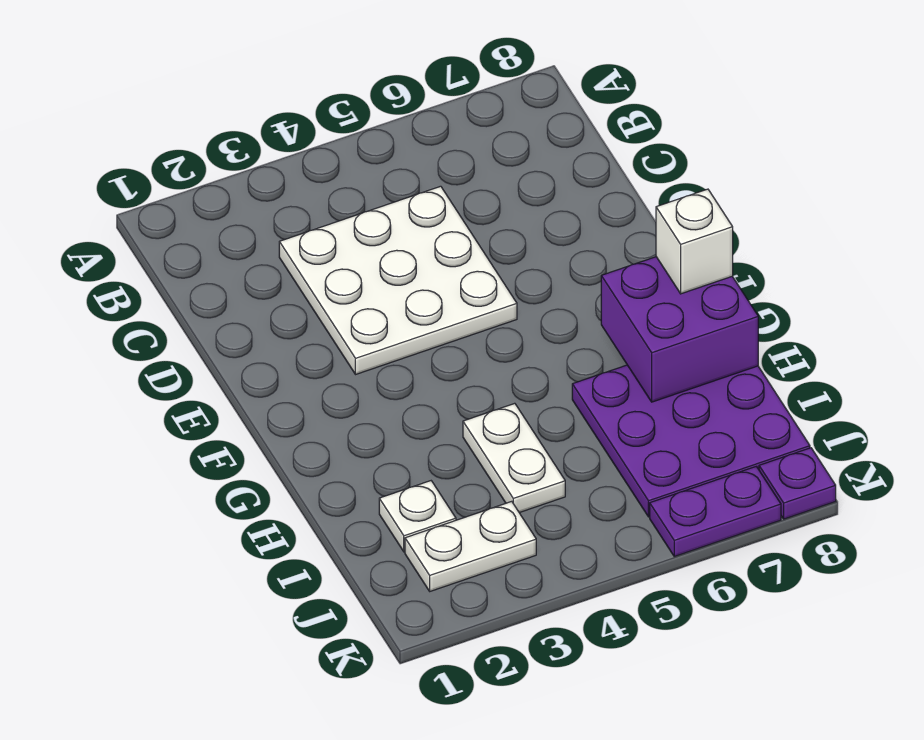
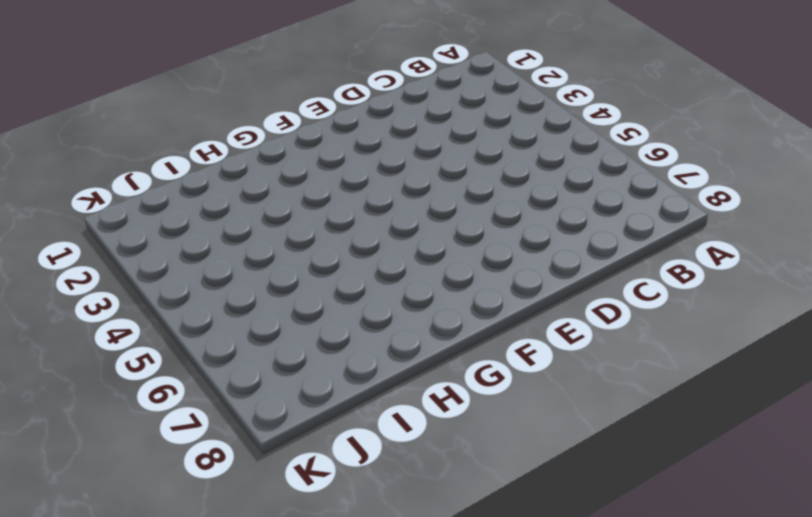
none -> white plate C3:E5 level 1
none -> white plate H4:I4 level 1

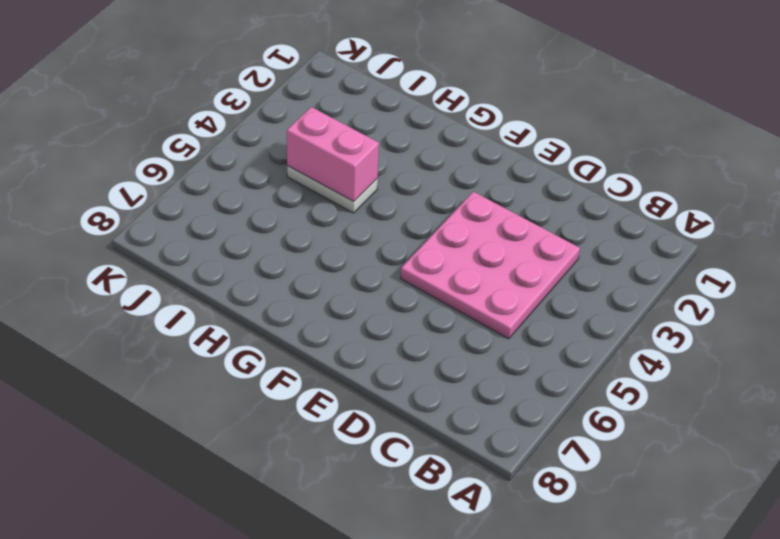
pink plate C3:E5 level 1 -> white plate C3:E5 level 1
pink brick H4:I4 level 2 -> none
none -> purple plate H6:J8 level 1
none -> white plate I2 level 1

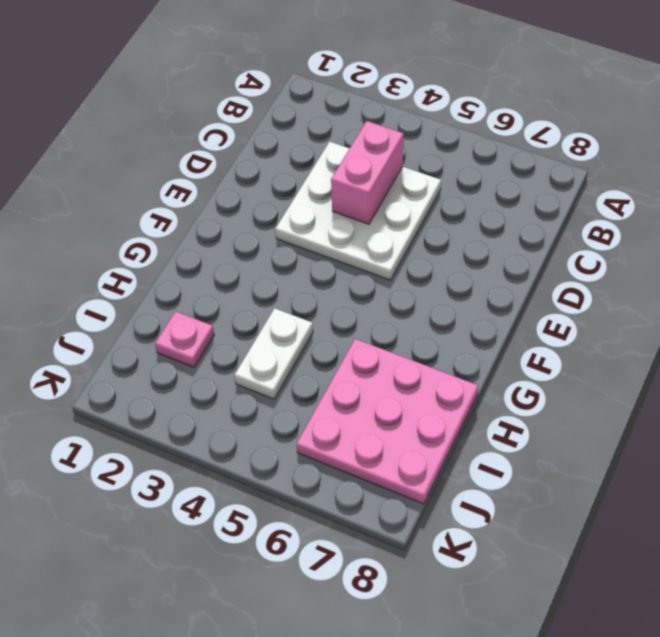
pink brick C4:D4 level 2 -> none
pink plate H6:J8 level 1 -> purple plate H6:J8 level 1
pink plate I2 level 1 -> white plate I2 level 1
none -> white plate J2:J3 level 1
none -> purple plate K6:K7 level 1

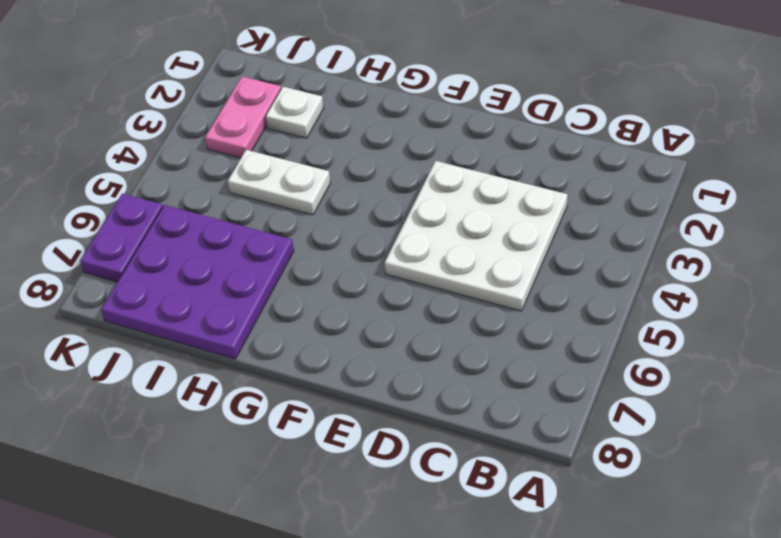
pink plate J2:J3 level 1 -> white plate J2:J3 level 1
none -> purple plate K8 level 1
none -> purple brick G7:H8 level 2

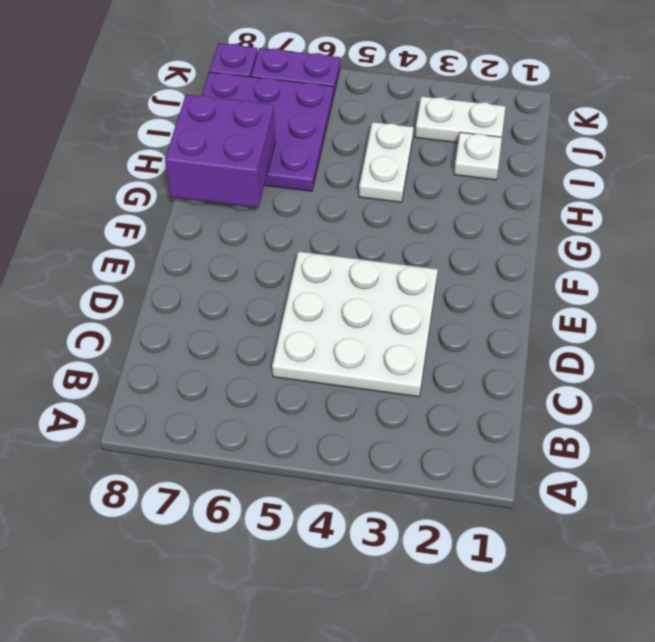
none -> white brick G8 level 3

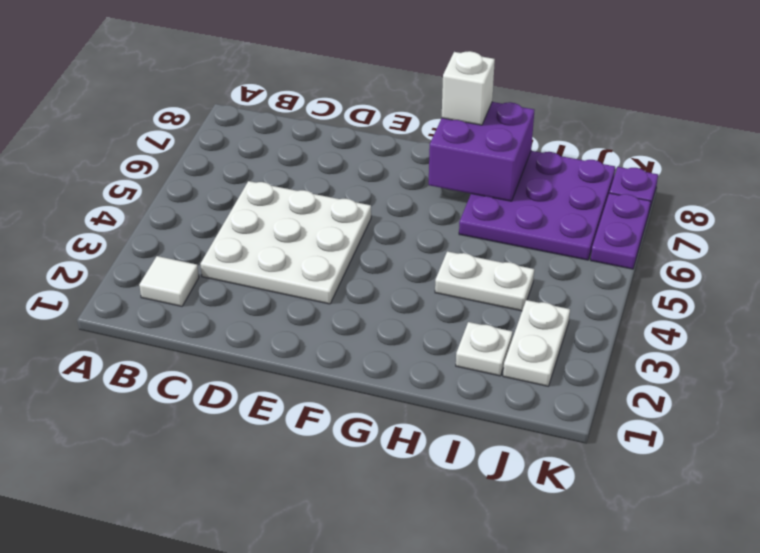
white tile B2 level 1 -> none

